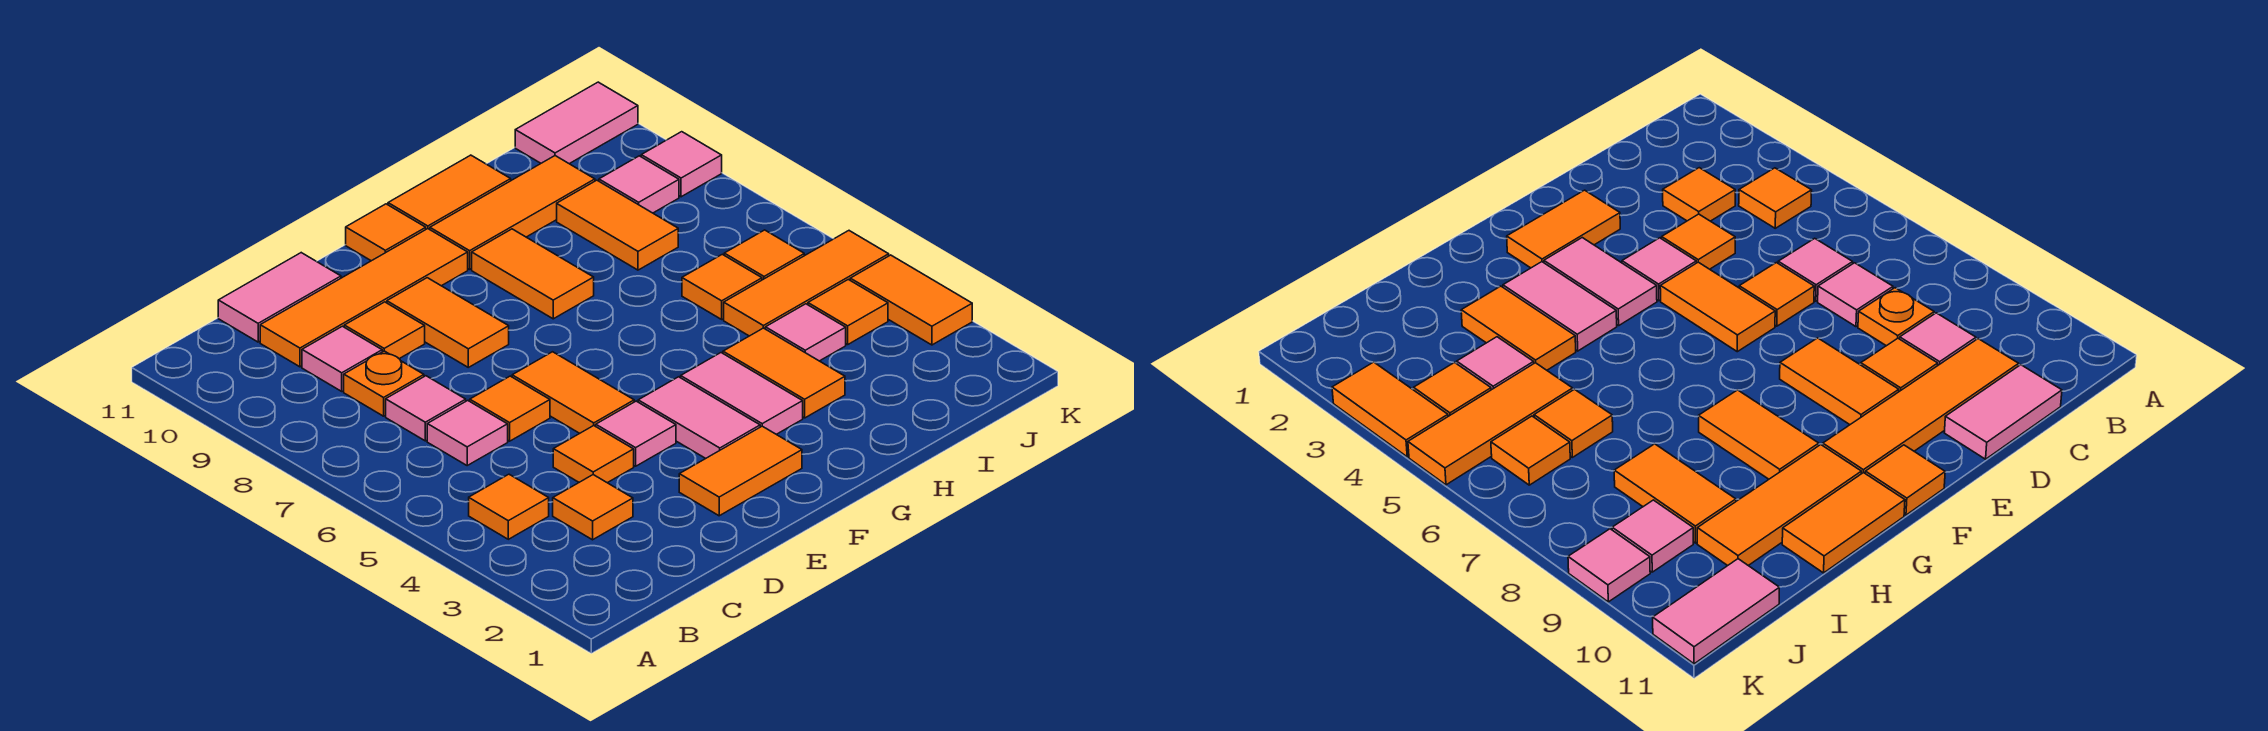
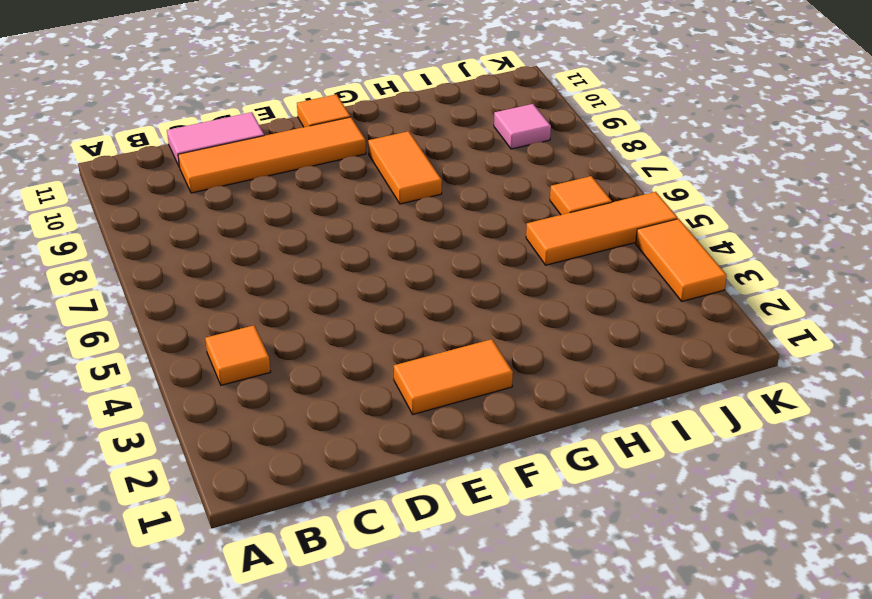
none -> orange tile C3 level 1
none -> pink tile C6 level 1
none -> pink tile C7 level 1
none -> orange plate C8 level 1

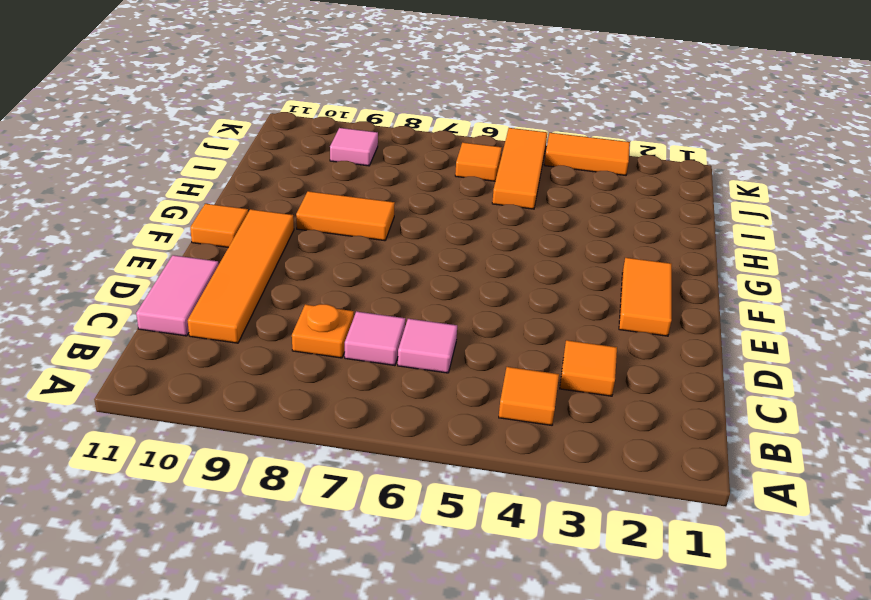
none -> pink tile C9 level 1
none -> orange tile D4 level 1
none -> orange tile D6 level 1
none -> orange tile D9 level 1

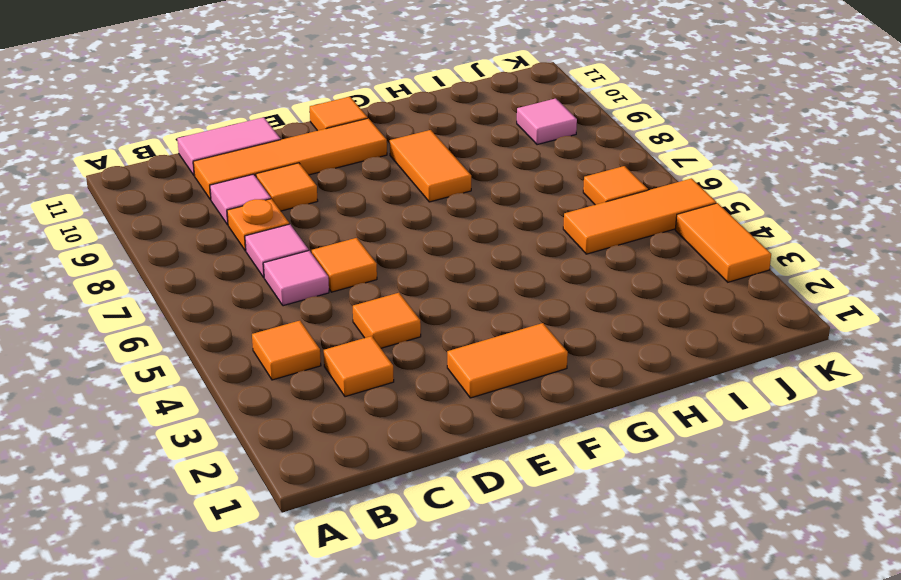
none -> pink tile E4 level 1
none -> orange tile E5:E6 level 1
none -> orange tile E8:E9 level 1
none -> pink tile F3:F4 level 1

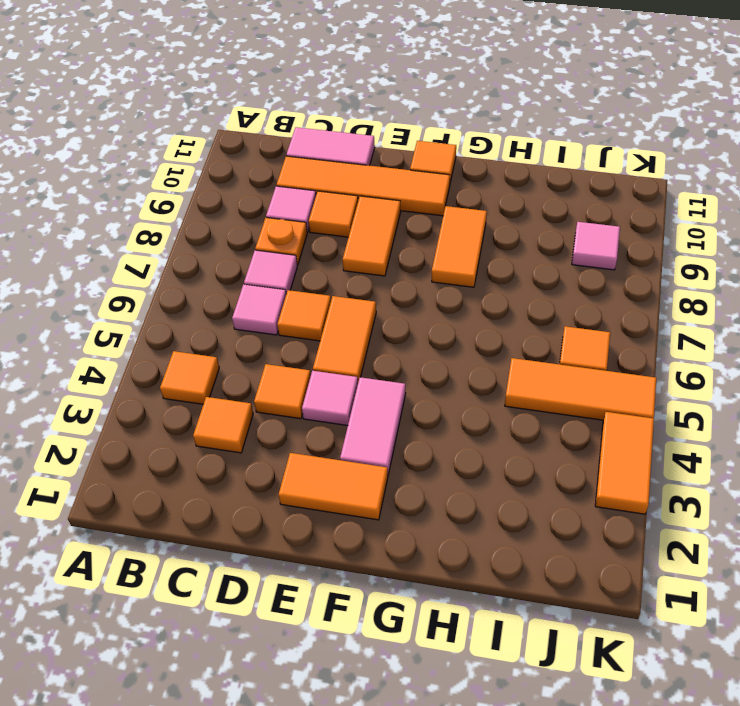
none -> pink tile G3:G4 level 1
none -> orange tile G10:I10 level 1
none -> orange tile G11:H11 level 1
none -> orange tile H3:H4 level 1

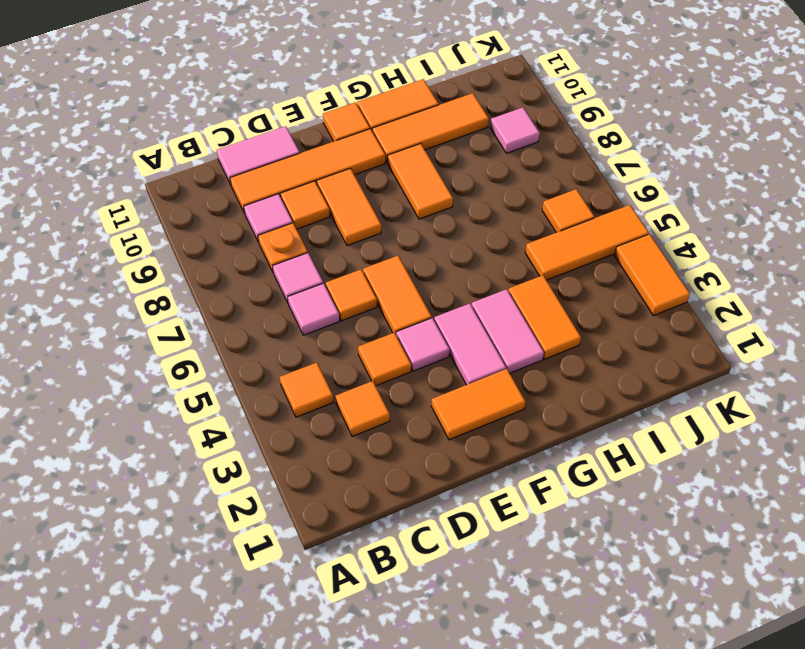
none -> pink tile I4 level 1
none -> orange tile I6 level 1
none -> orange tile I8:I9 level 1
none -> orange tile J4 level 1

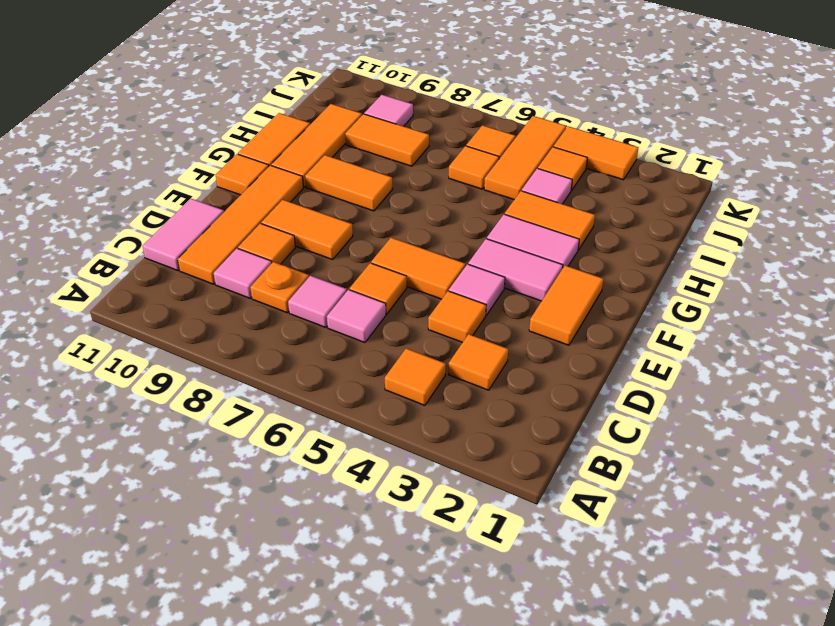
none -> pink tile J11:K11 level 1
none -> pink tile K9 level 1

